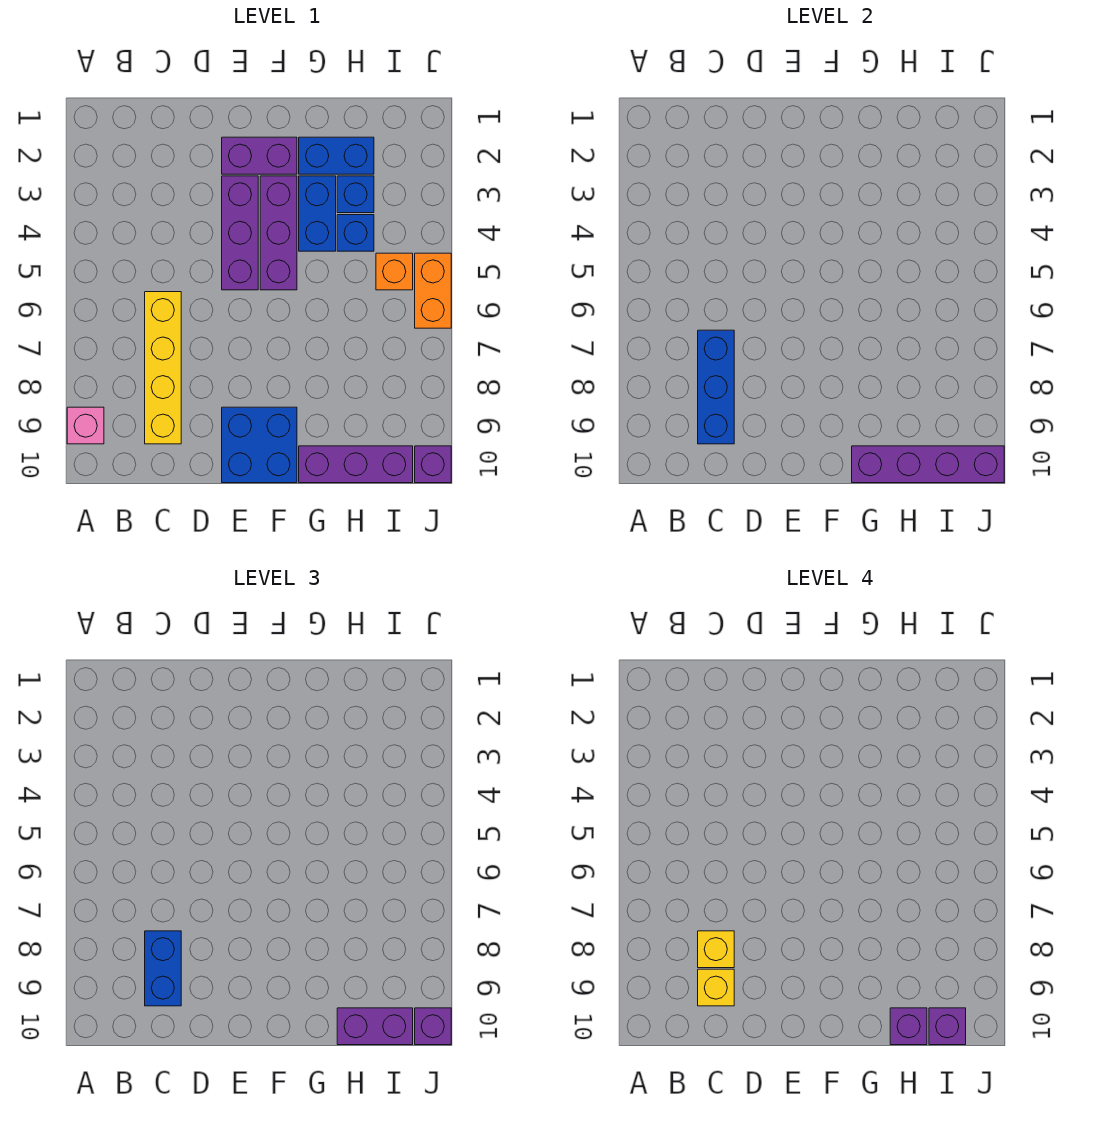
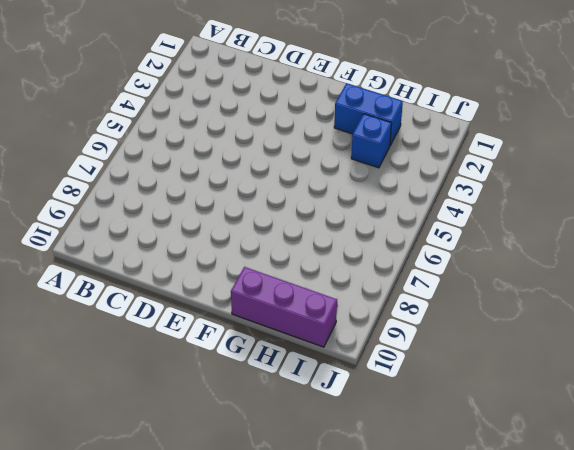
none -> pink brick A9 level 1
none -> yellow brick C6:C9 level 1
none -> purple brick E2:F2 level 1

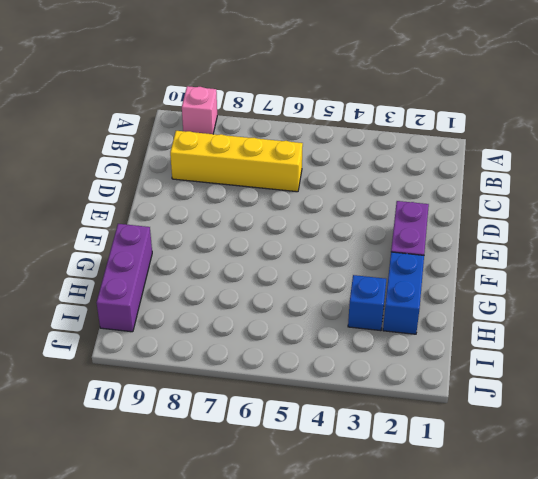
none -> purple brick E3:E5 level 1
none -> blue brick E9:F10 level 1
none -> purple brick F3:F5 level 1

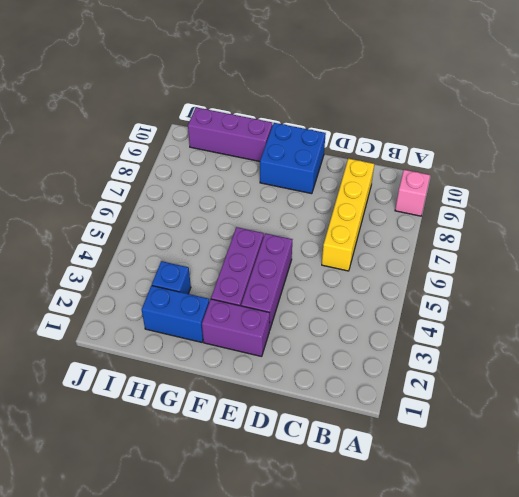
none -> blue brick G3:G4 level 1
none -> blue brick H4 level 1
none -> orange brick I5 level 1

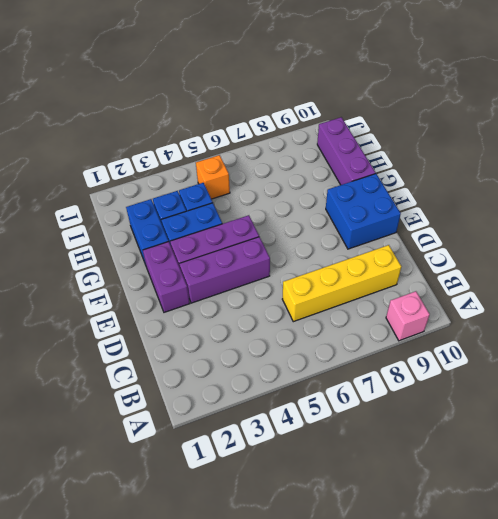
none -> orange brick J5:J6 level 1
none -> purple brick J10 level 1
none -> blue brick C7:C9 level 2

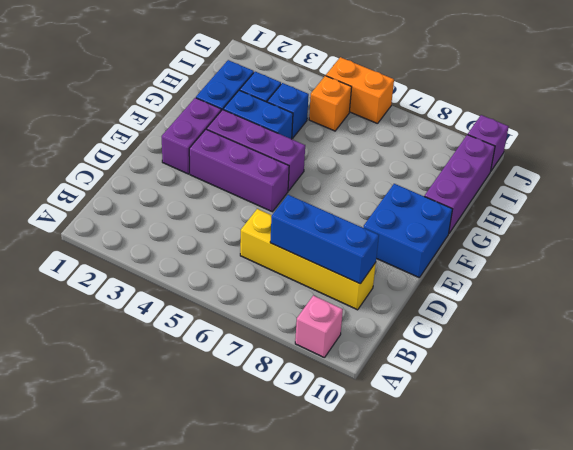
none -> purple brick G10:J10 level 2
none -> blue brick C8:C9 level 3
none -> purple brick H10:I10 level 3

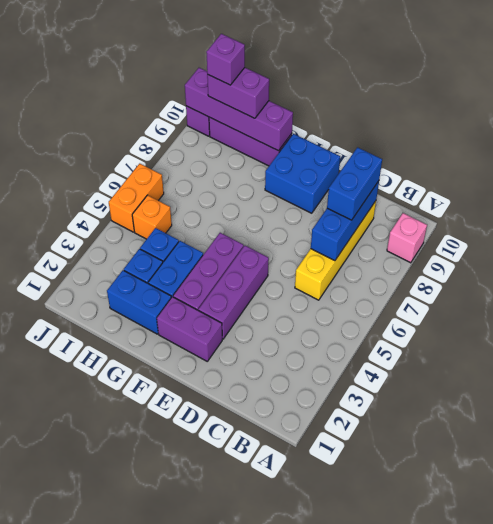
none -> purple brick J10 level 3
none -> yellow brick C8 level 4
none -> yellow brick C9 level 4

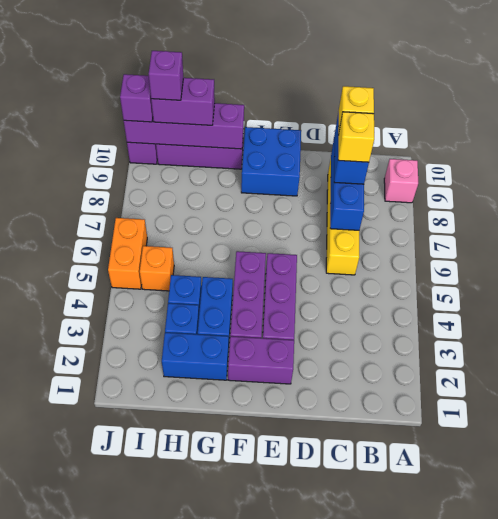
none -> purple brick H10 level 4

